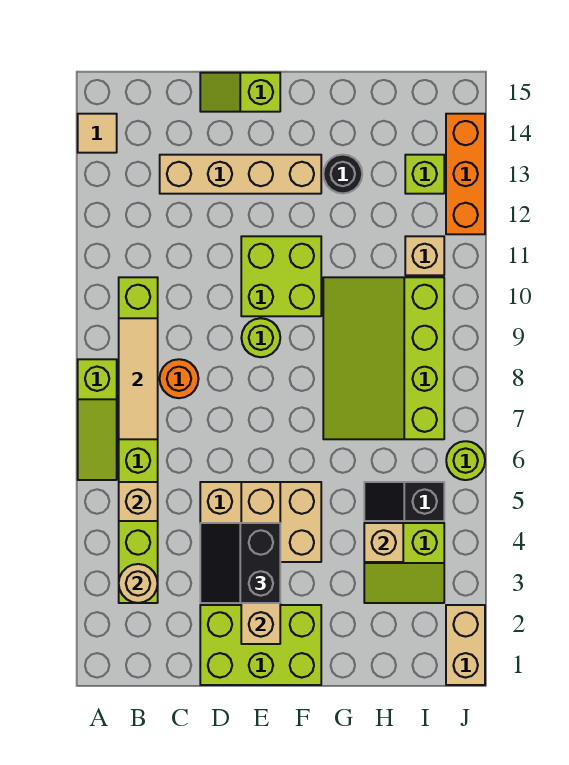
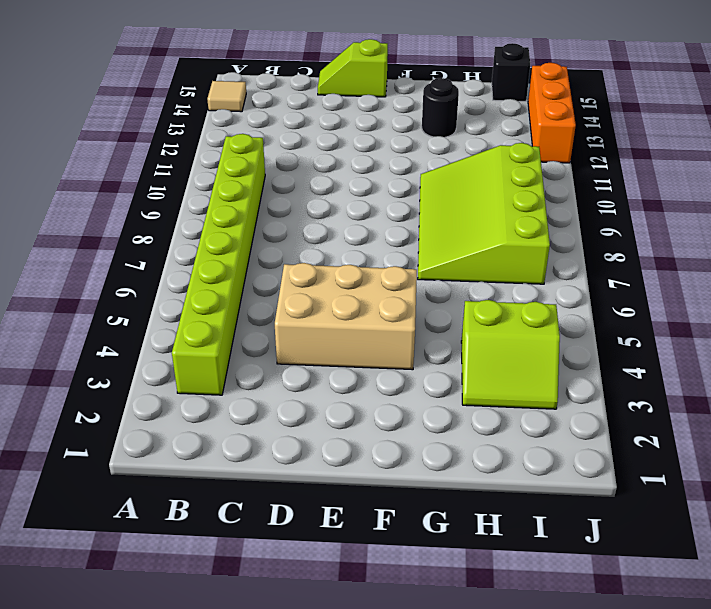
black brick I15 level 1 -> none
none -> lime slope A6:A8 level 1 top 8
none -> orange round brick C8 level 1
none -> tan brick C13:F13 level 1

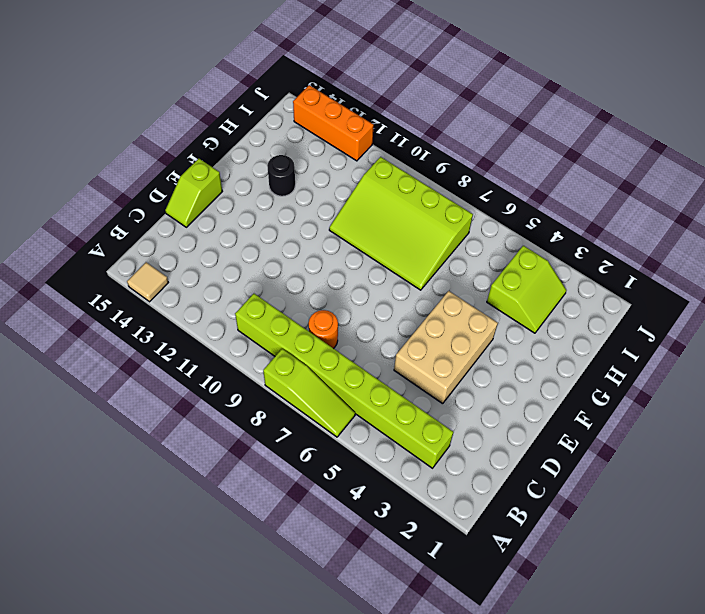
none -> tan brick C13:F13 level 1
none -> lime brick D1:F2 level 1
none -> lime round brick E9 level 1

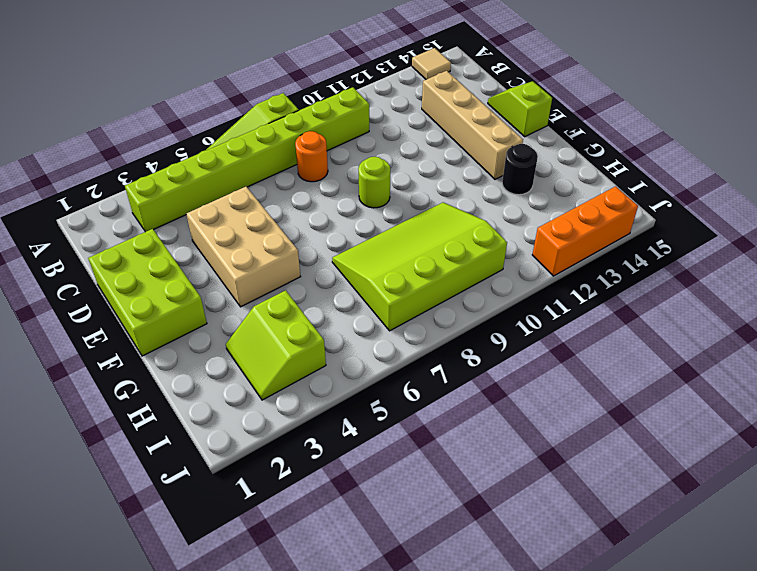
none -> lime brick E10:F11 level 1
none -> black slope H5:I5 level 1 top I
none -> tan brick I11 level 1

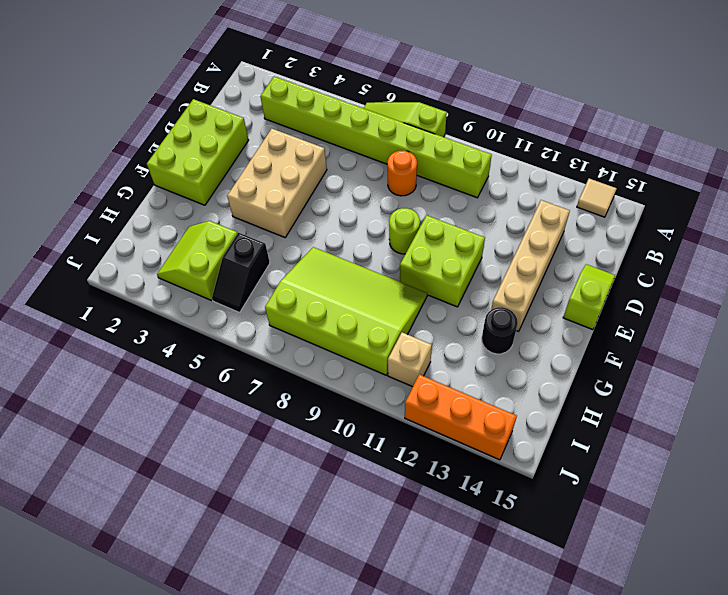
black slope H5:I5 level 1 top H -> black slope H5:I5 level 1 top I
none -> lime brick I13 level 1
none -> tan brick J1:J2 level 1
none -> lime round brick J6 level 1

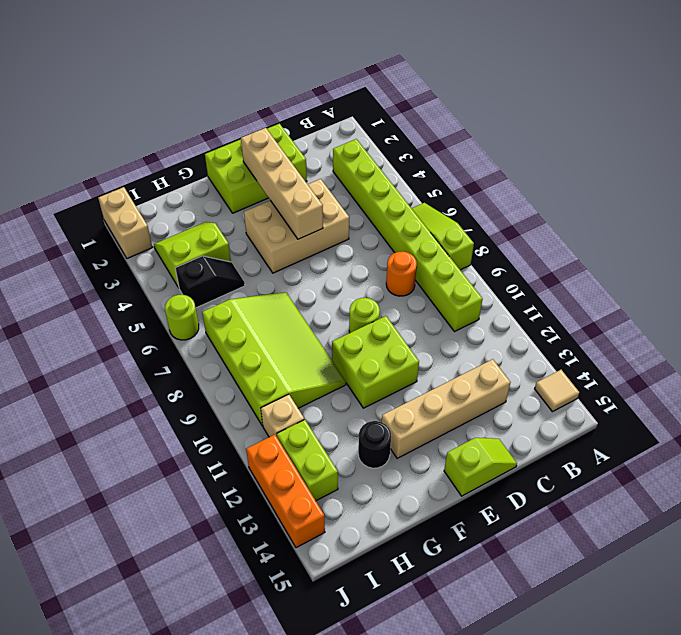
lime brick I12:I13 level 1 -> lime brick I13 level 1
none -> tan round brick B3 level 2
none -> tan brick B5 level 2
none -> tan tile B7:B9 level 2

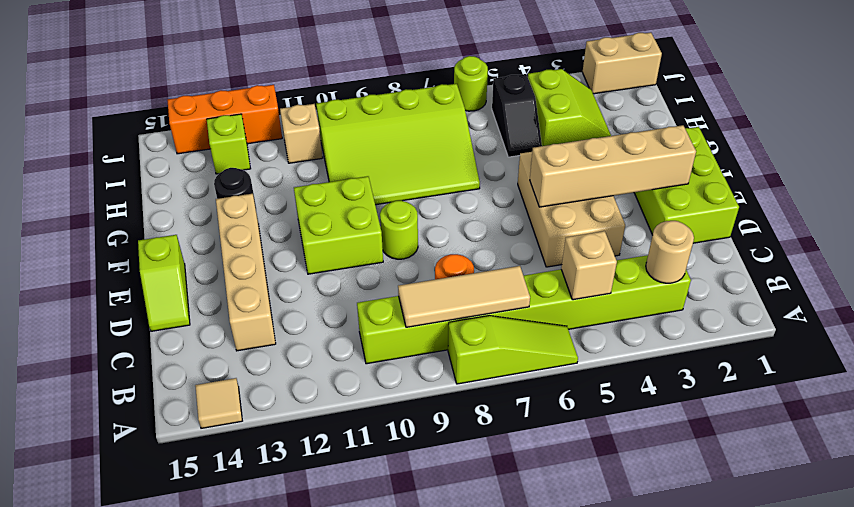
none -> tan brick H4 level 2
none -> black slope D3:E4 level 3 top E

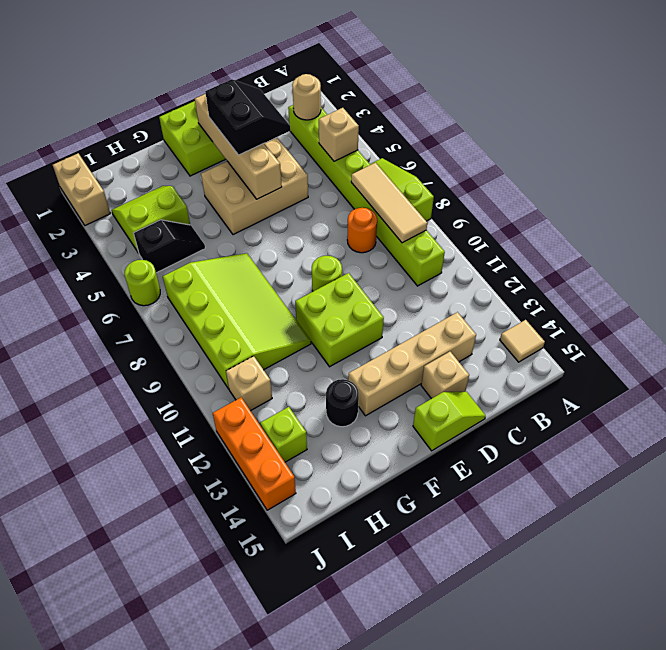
tan brick D14 level 1 -> tan brick H4 level 2

